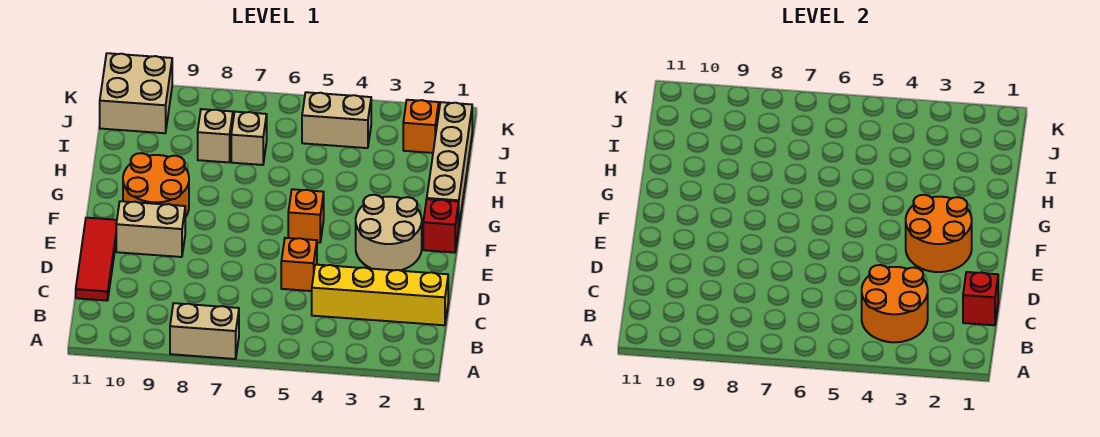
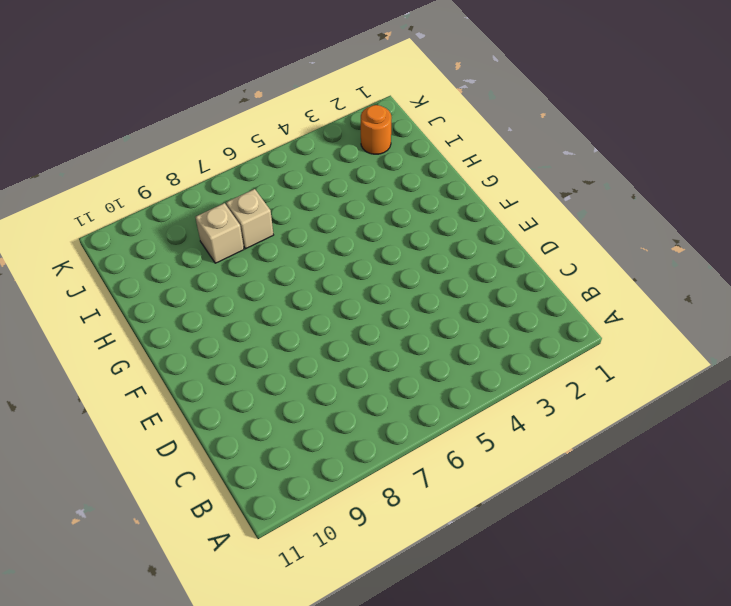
orange round brick J2 level 1 -> orange brick J2 level 1
none -> tan brick A7:A8 level 1
none -> yellow brick C1:C4 level 1
none -> red tile C11:E11 level 1

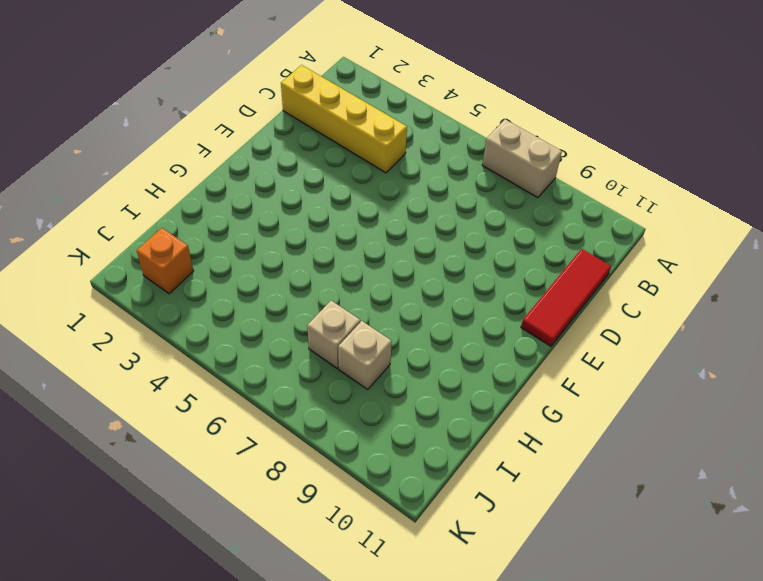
none -> orange brick D5 level 1
none -> tan round brick E2:F3 level 1
none -> tan brick E9:E10 level 1

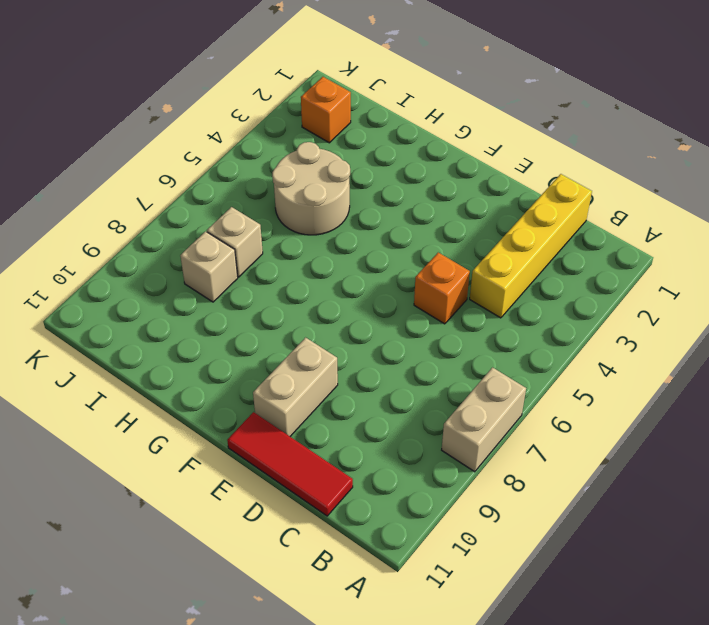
tan round brick H4:I5 level 1 -> tan round brick E2:F3 level 1
none -> red brick F1 level 1
none -> orange brick F5 level 1
none -> orange round brick F9:G10 level 1

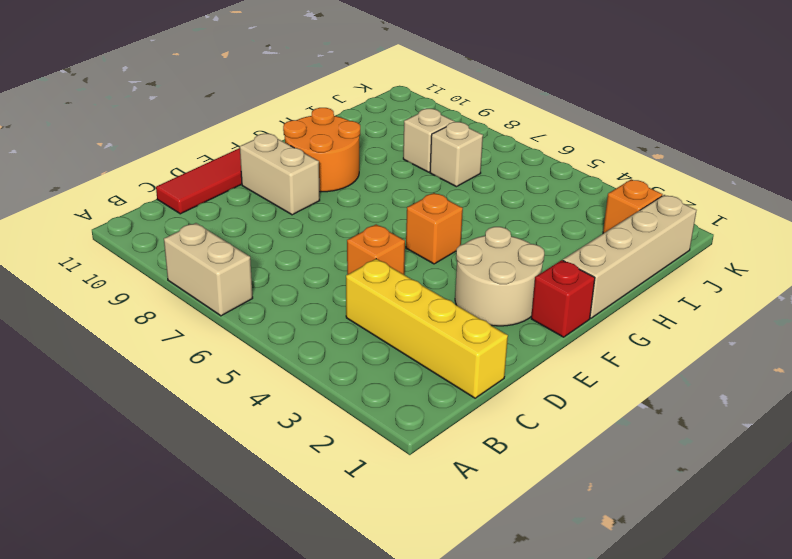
none -> tan brick J4:J5 level 1
none -> tan brick J10:K11 level 1
none -> orange round brick B3:C4 level 2

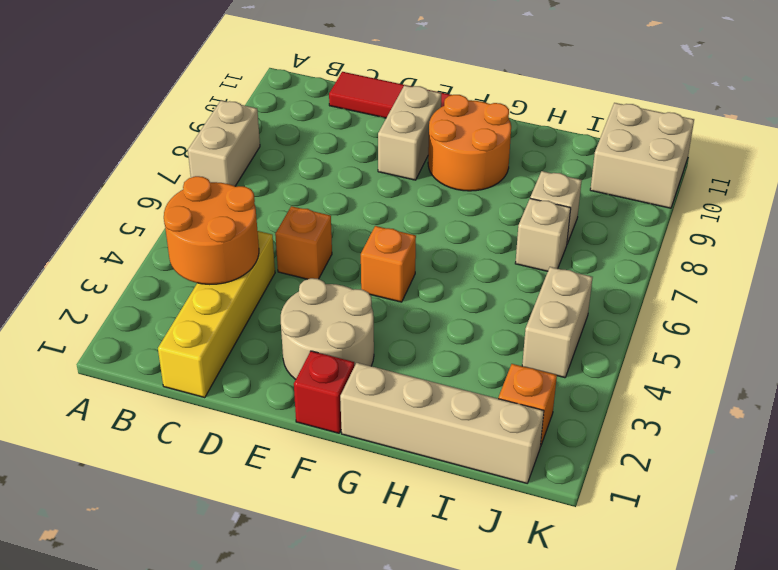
none -> red brick C1 level 2
none -> orange round brick E2:F3 level 2

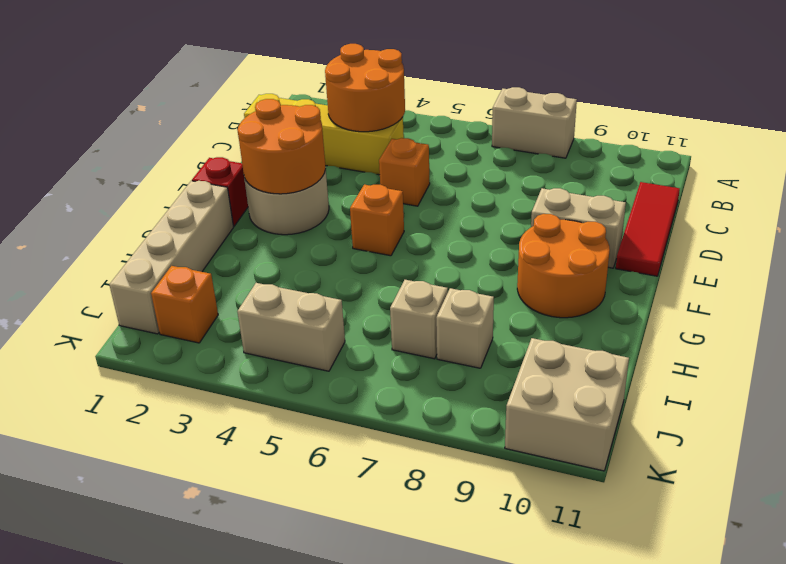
none -> red brick C1 level 2

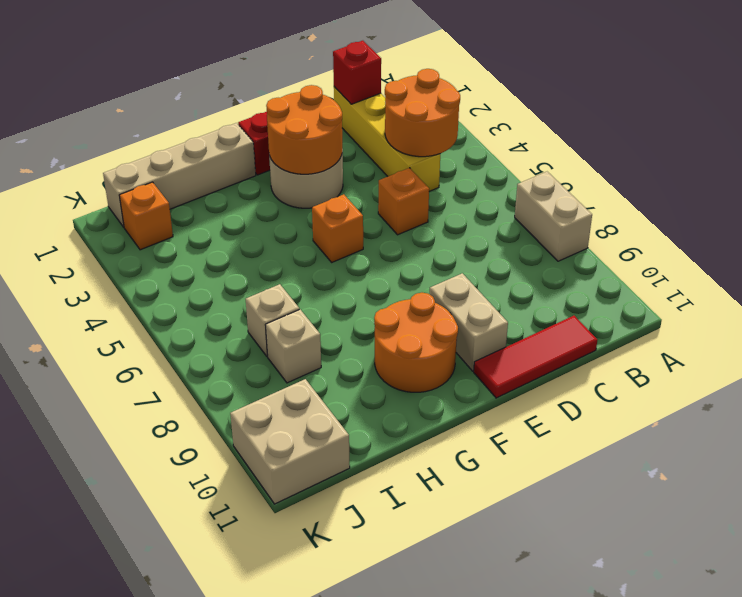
none -> tan brick J4:J5 level 1

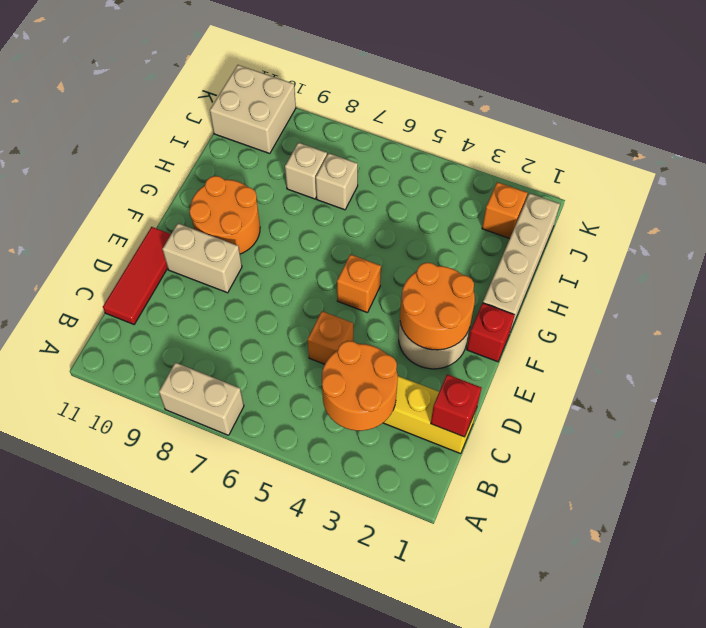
none -> tan brick J4:J5 level 1

